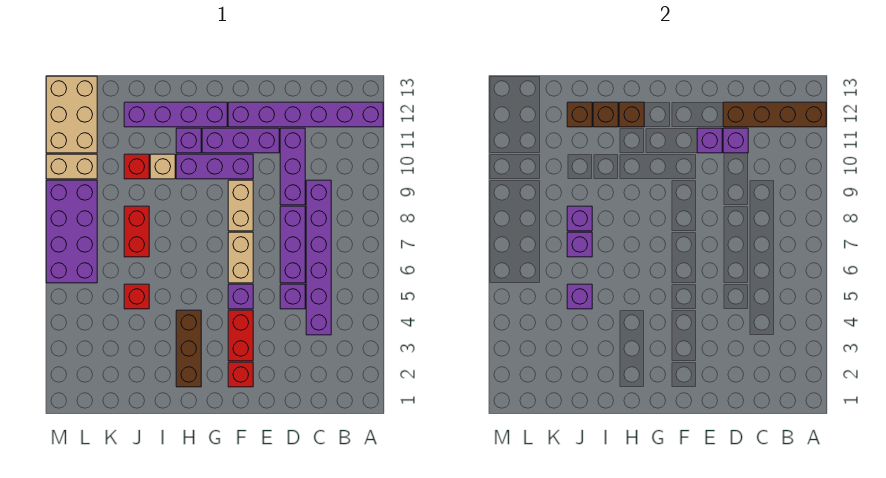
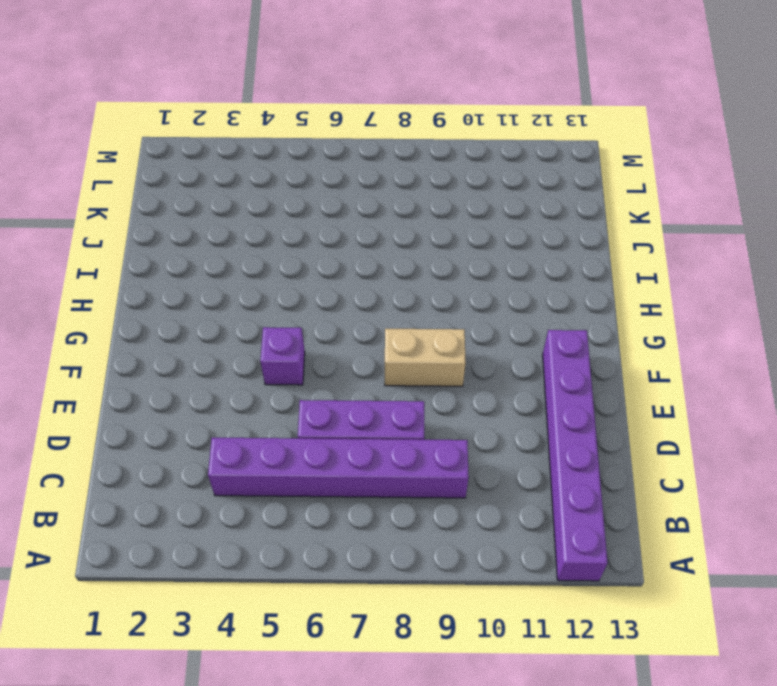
none -> purple brick D5 level 1
none -> purple brick D9:D11 level 1
none -> purple brick E11:G11 level 1
none -> red brick F2 level 1

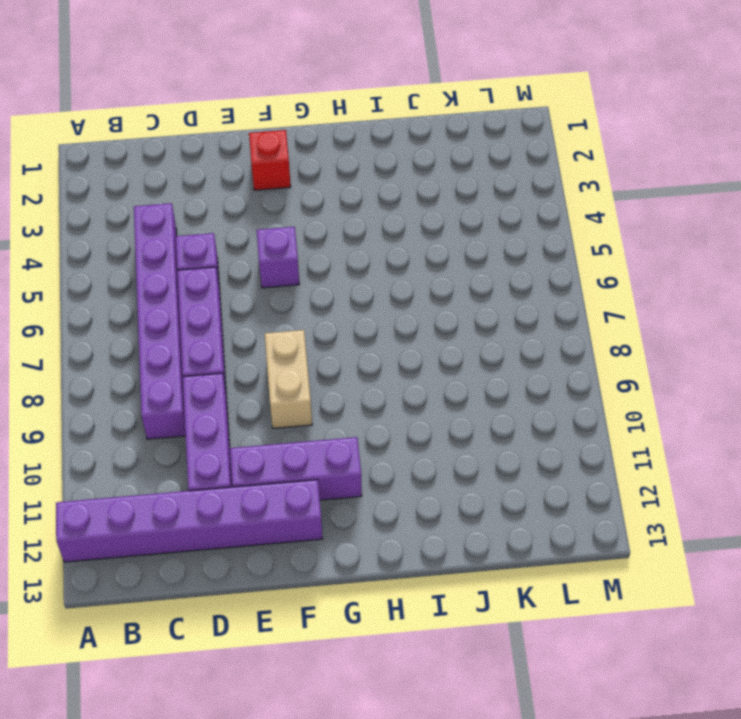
none -> red brick F3:F4 level 1
none -> tan brick F6:F7 level 1
none -> purple brick F10:H10 level 1
none -> purple brick G12:J12 level 1

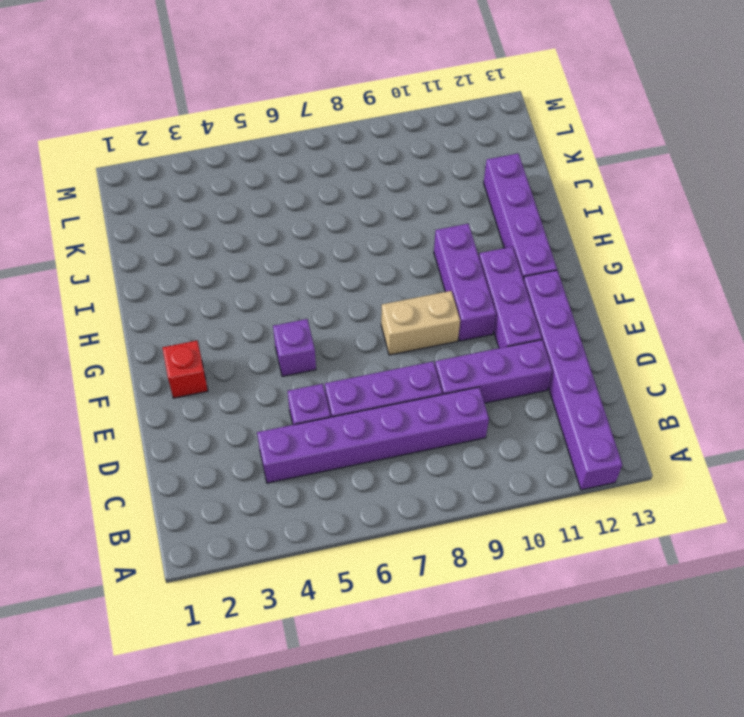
none -> red brick F3:F4 level 1
none -> tan brick F6:F7 level 1
none -> brown brick H2:H4 level 1
none -> purple brick H11 level 1

